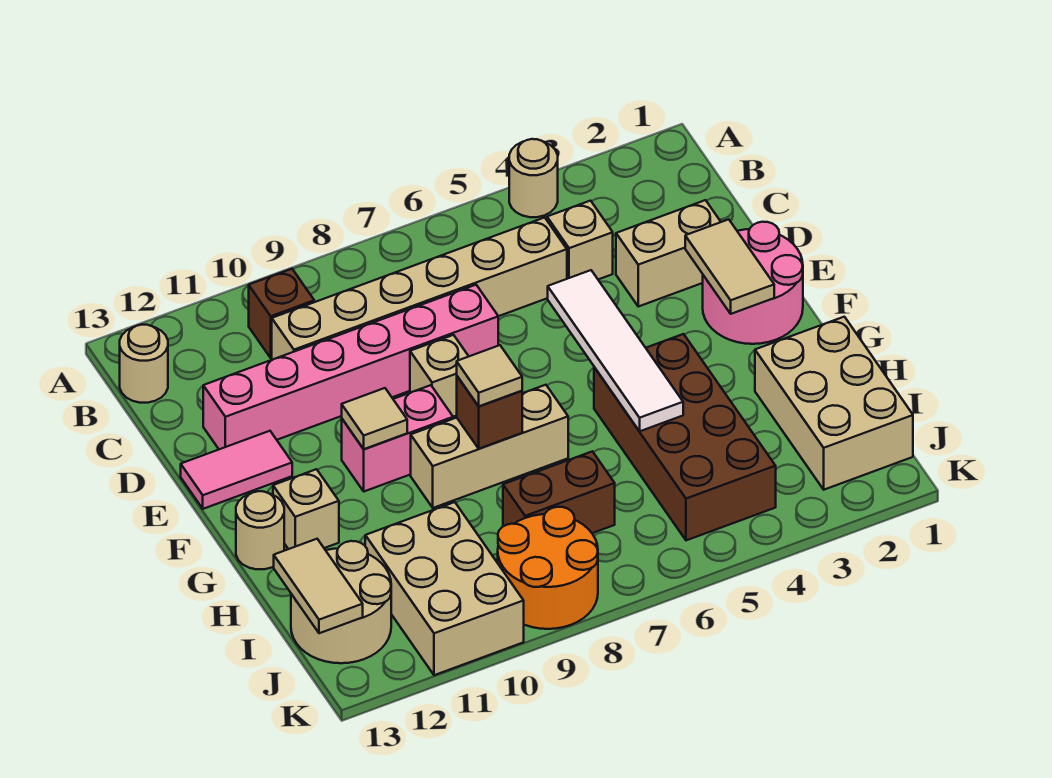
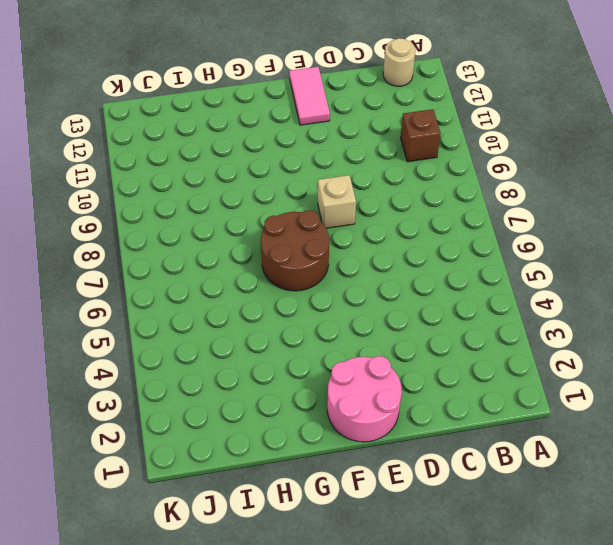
brown round brick F6:G7 level 1 -> tan brick G7:G9 level 1
none -> tan round brick A4 level 1
none -> tan brick C4 level 1
none -> tan brick C5:C10 level 1

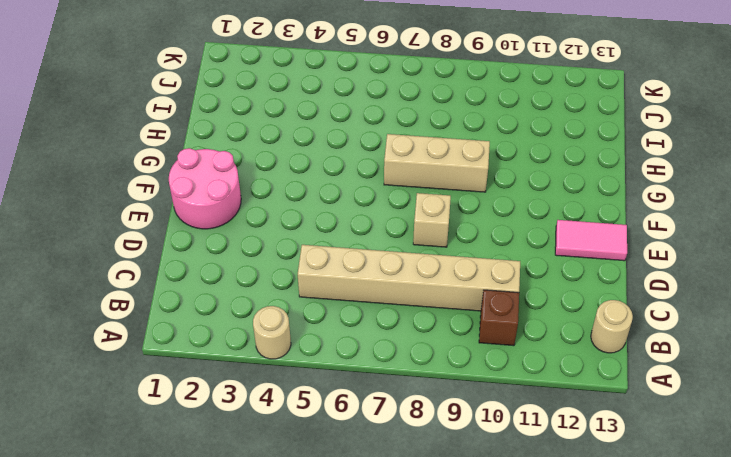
none -> tan brick C4 level 1
none -> tan brick D2:D3 level 1
none -> pink brick D7:D12 level 1

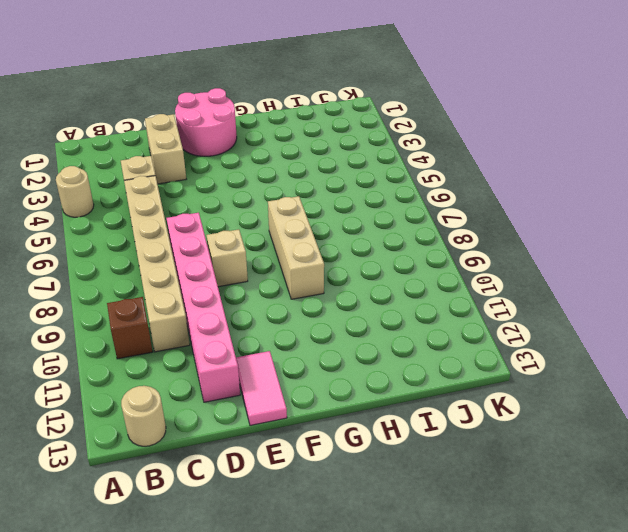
none -> pink brick F9:F10 level 1
none -> brown brick G4:J5 level 1
none -> tan brick G12 level 1

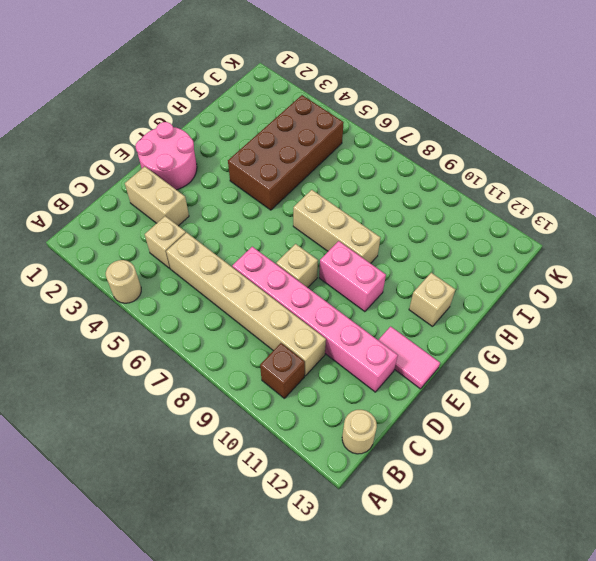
none -> tan round brick G13 level 1
none -> tan brick H1:J2 level 1
none -> brown brick I7:I8 level 1

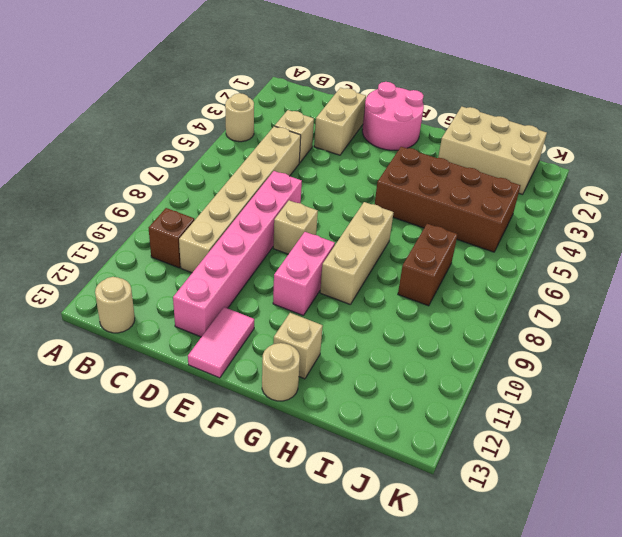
none -> tan brick I10:K11 level 1
none -> tan round brick I12:J13 level 1
none -> orange round brick J8:K9 level 1

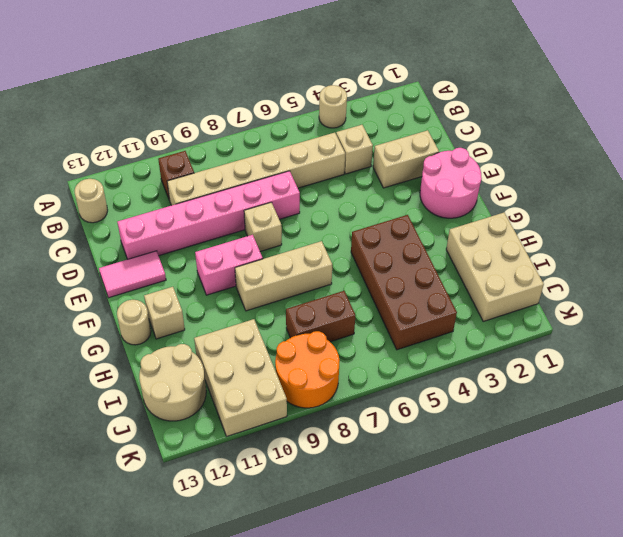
none -> tan tile E2:F2 level 2
none -> white tile E5:H5 level 2
none -> tan tile F10 level 2

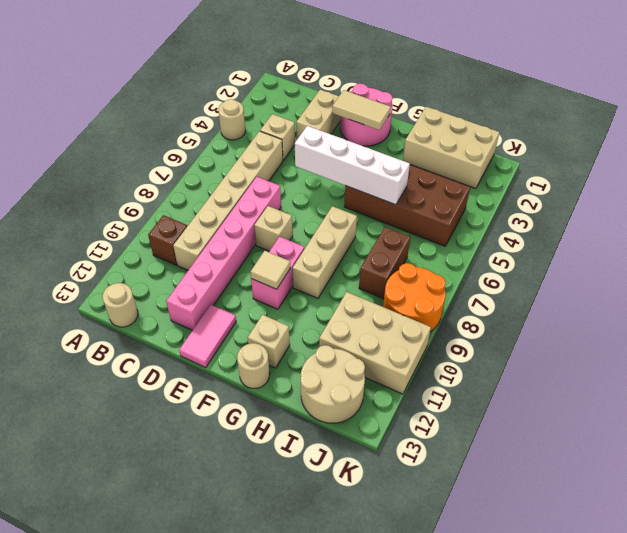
white brick E5:H5 level 2 -> white tile E5:H5 level 2
none -> brown brick G8 level 2
none -> tan tile I13:J13 level 2
none -> tan tile G8 level 3

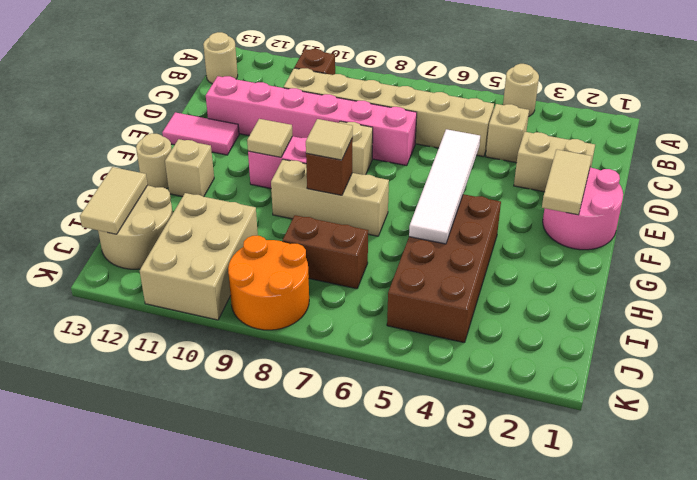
none -> tan brick H1:J2 level 1

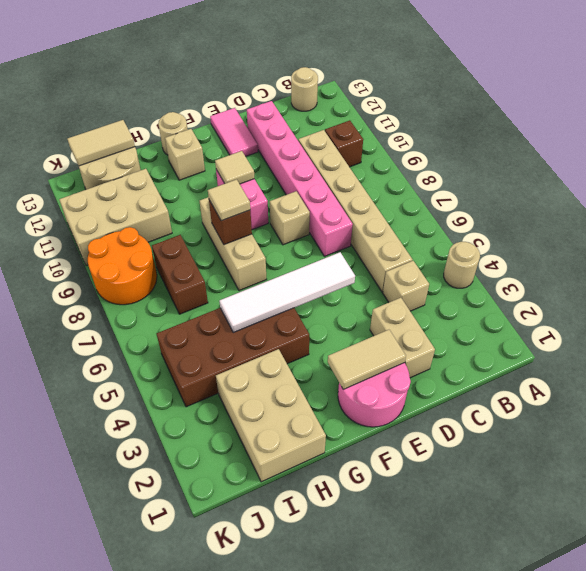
tan brick H1:I3 level 1 -> tan brick H1:J2 level 1

